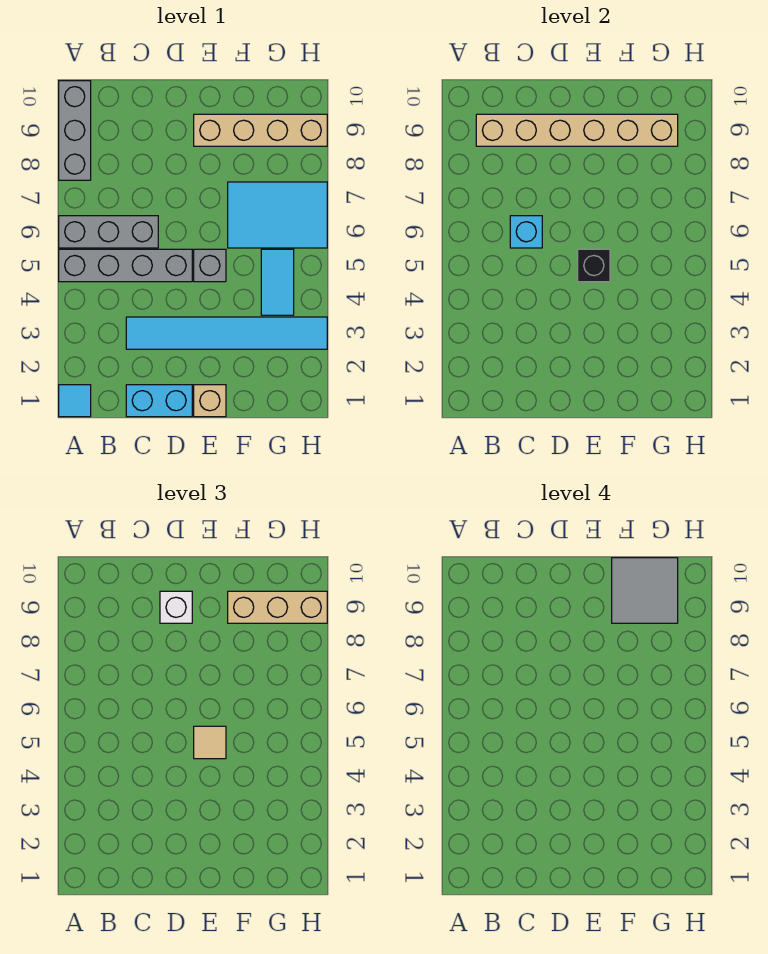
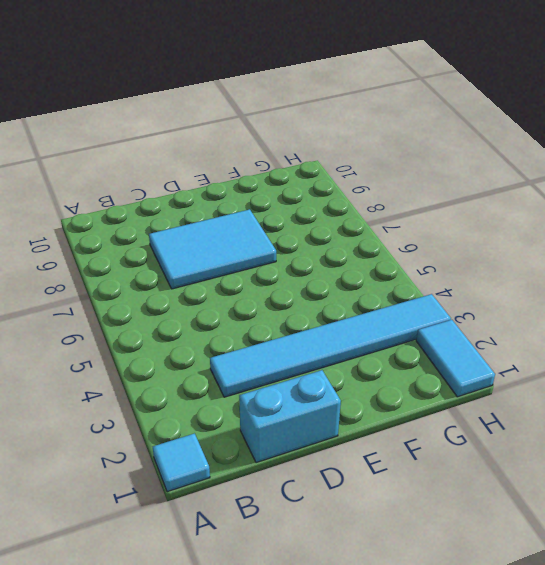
cyan tile C7:E8 level 1 -> cyan tile F6:H7 level 1
cyan tile H1:H2 level 1 -> cyan tile G4:G5 level 1
none -> grey brick A5:D5 level 1
none -> grey brick A6:C6 level 1
none -> grey brick A8:A10 level 1

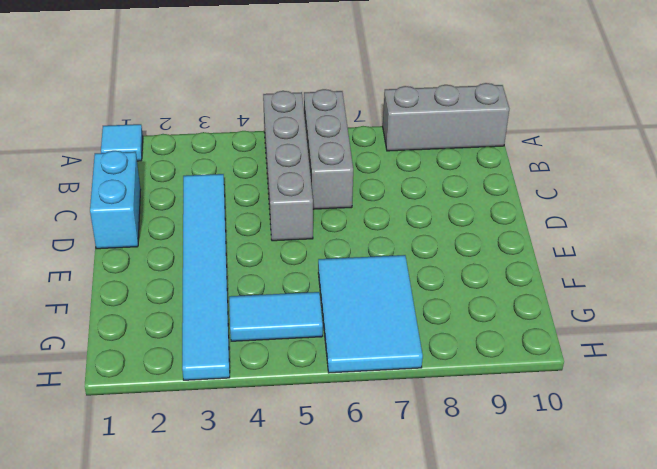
none -> tan brick E1 level 1
none -> grey brick E5 level 1
none -> tan brick E9:H9 level 1

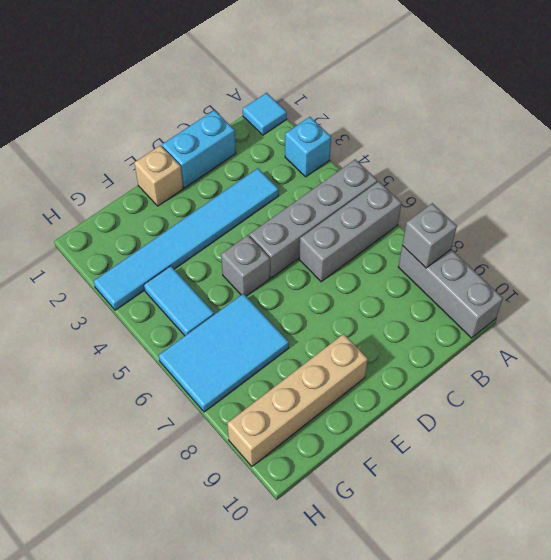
cyan brick A3 level 1 -> cyan brick C6 level 2
grey brick A8 level 2 -> none
none -> tan brick B9:G9 level 2
none -> black brick E5 level 2
none -> white brick D9 level 3

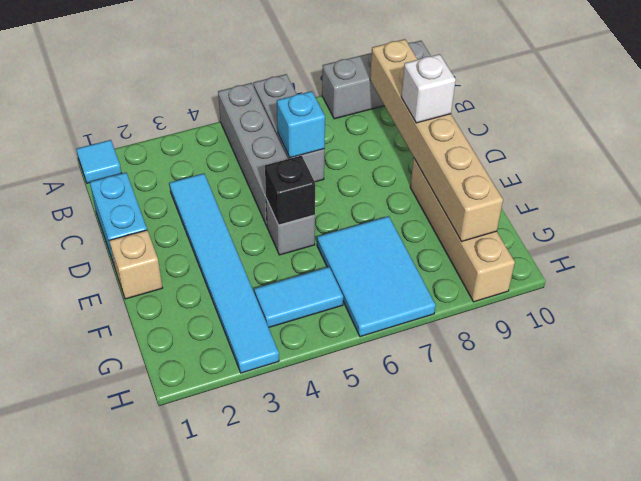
none -> tan tile E5 level 3
none -> tan brick F9:H9 level 3
none -> grey tile F9:G10 level 4

